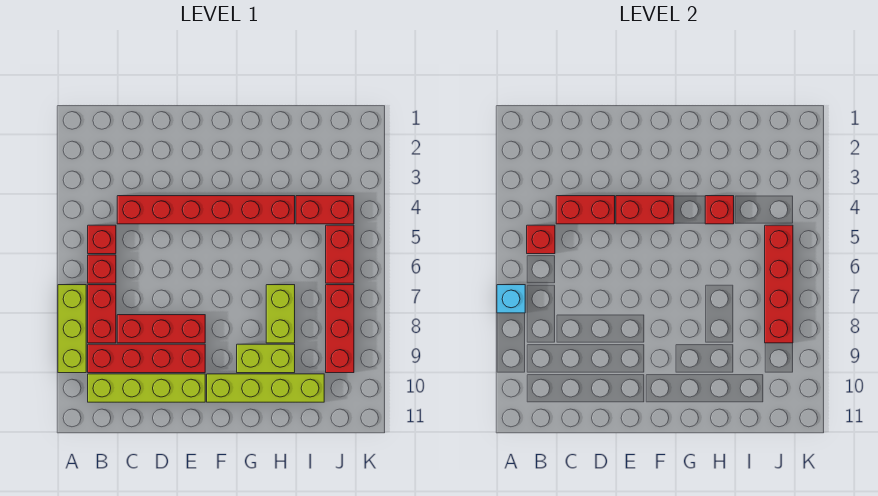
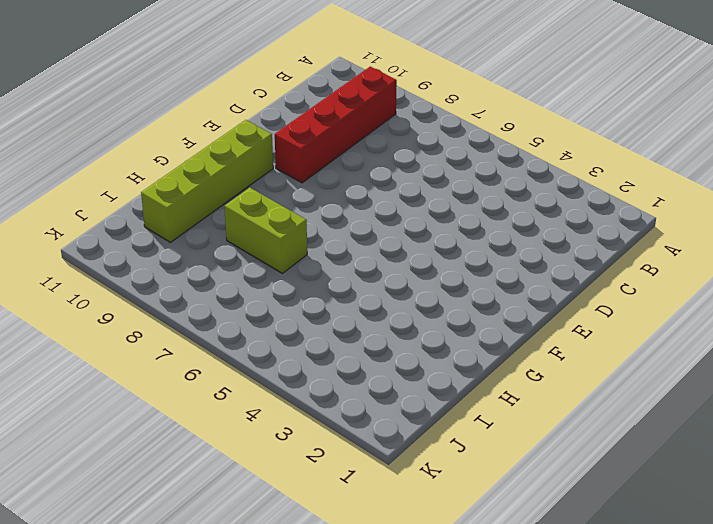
none -> lime brick A7:A9 level 1
none -> red brick B5 level 1
none -> red brick B6 level 1

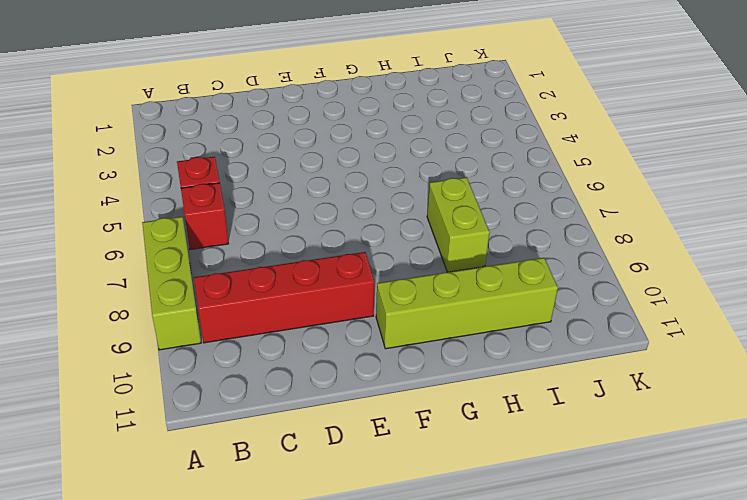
none -> red brick B7:B8 level 1
none -> lime brick B10:E10 level 1
none -> red brick C4:H4 level 1

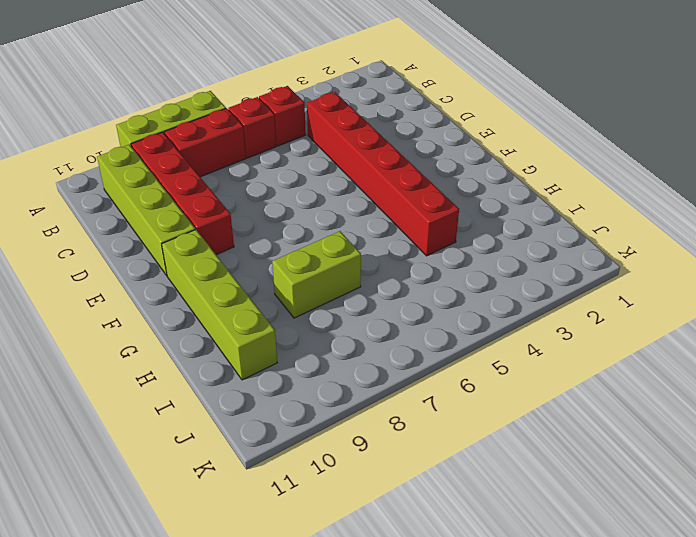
none -> red brick C8:E8 level 1
none -> lime brick G9:H9 level 1
none -> red brick I4:J4 level 1

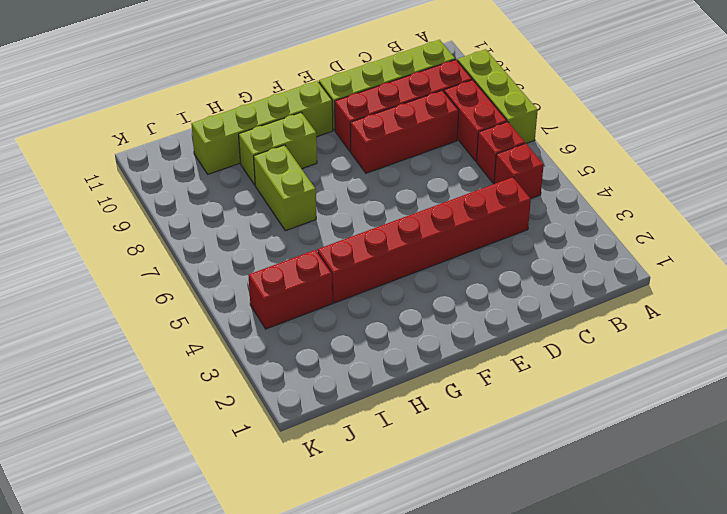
none -> red brick J5:J6 level 1
none -> red brick J7:J9 level 1
none -> cyan brick A7 level 2

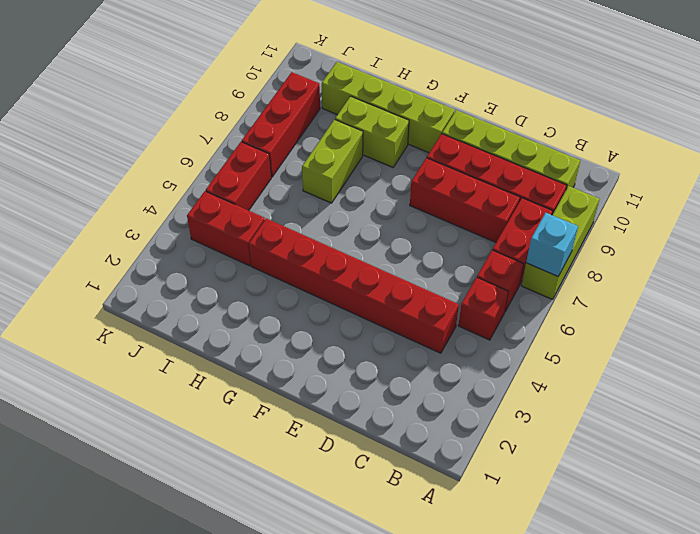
none -> red brick B5 level 2
none -> red brick C4:D4 level 2
none -> red brick E4:F4 level 2

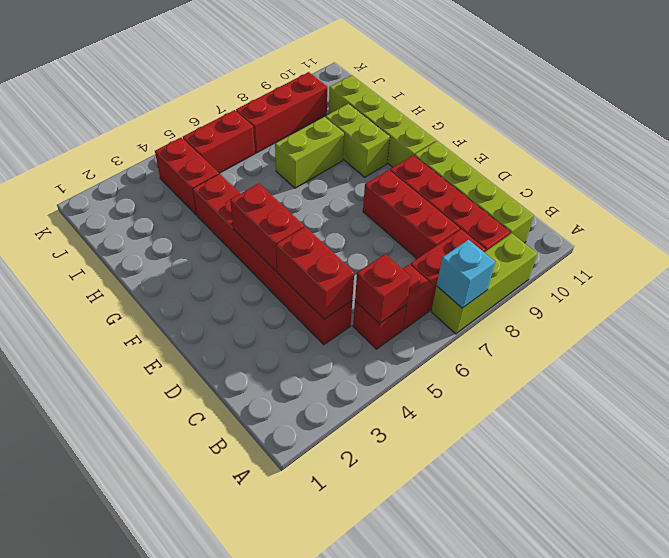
none -> red brick H4 level 2
none -> red brick J5:J8 level 2

